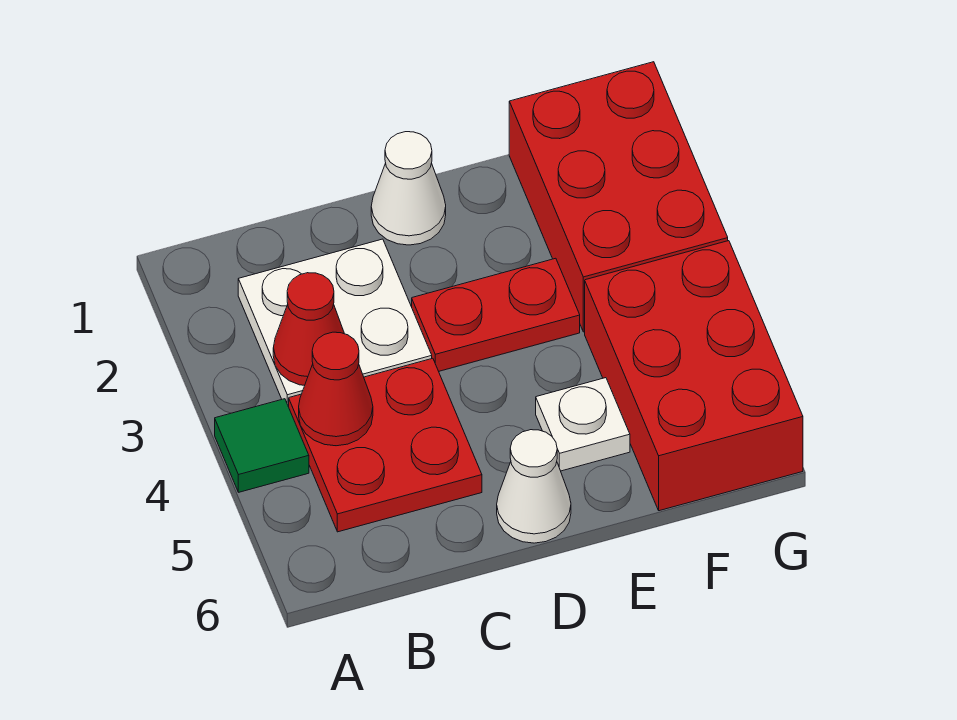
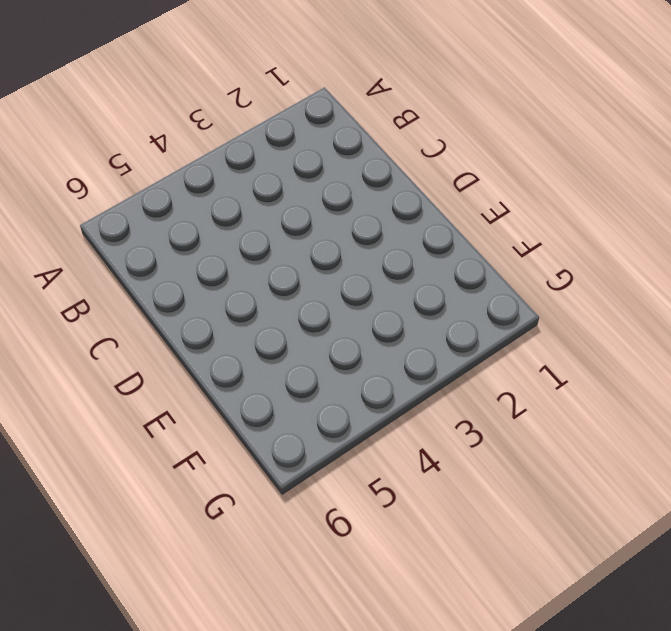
none -> green tile A4 level 1
none -> white plate B2:C3 level 1

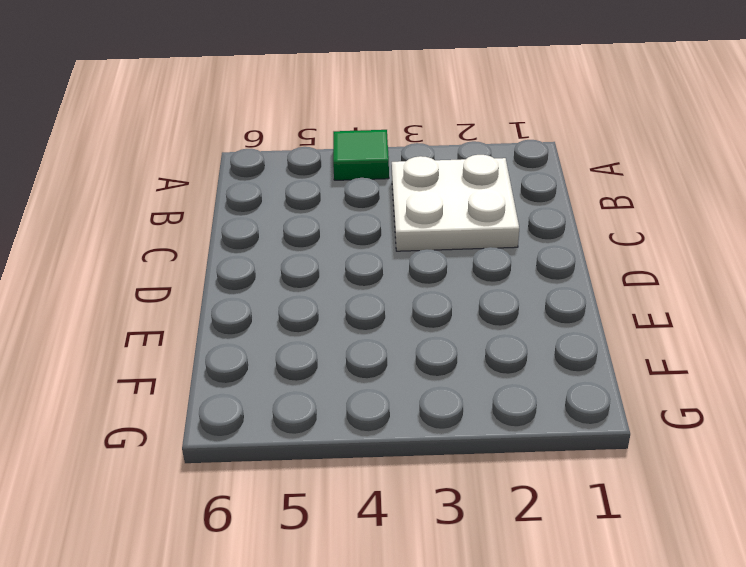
none -> red plate B4:C5 level 1
none -> white cone D1 level 1

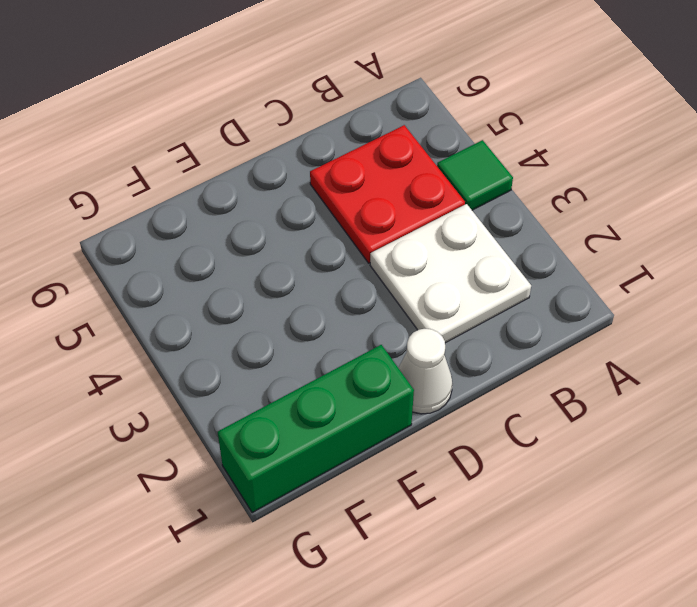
green brick E1:G1 level 1 -> red brick F1:G3 level 1
none -> red plate D3:E3 level 1
none -> white cone D6 level 1

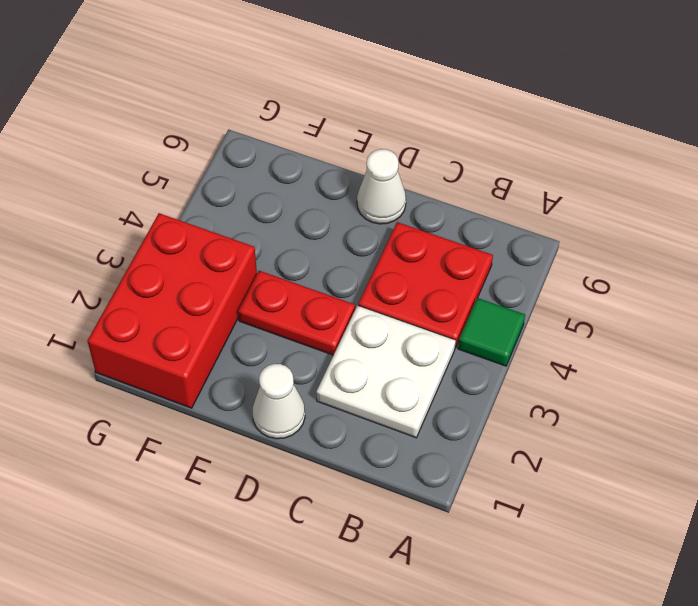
none -> white plate E5 level 1
none -> red brick F4:G6 level 1

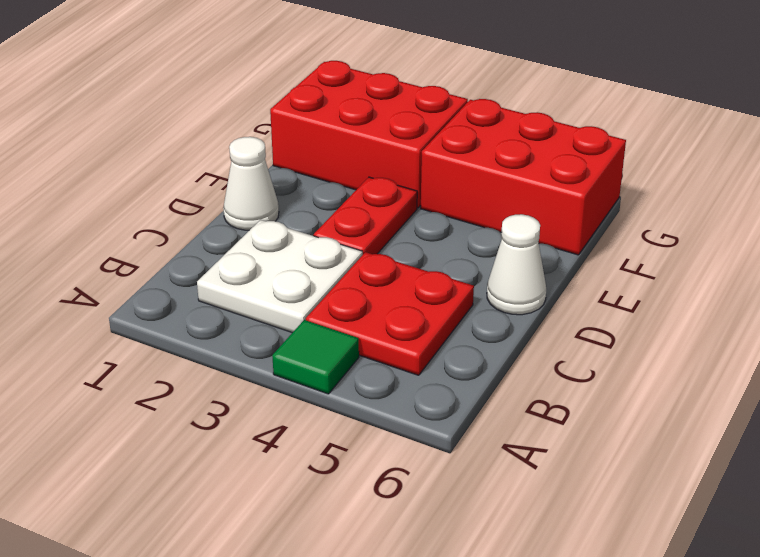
none -> white plate E5 level 1
none -> red cone B3 level 2

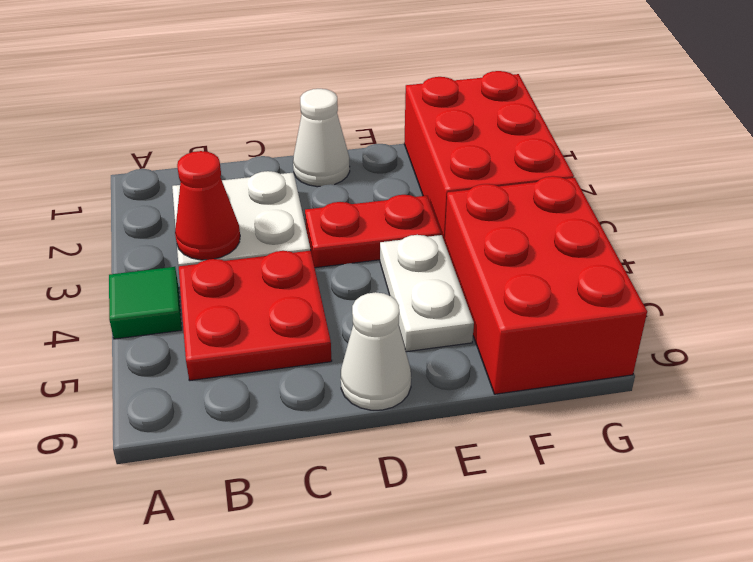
white plate E4:E5 level 1 -> white plate E5 level 1
none -> red cone B4 level 2

